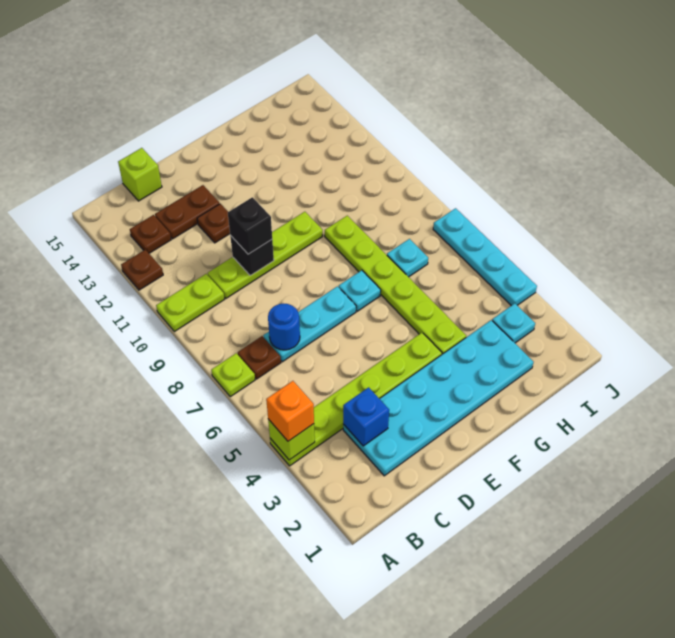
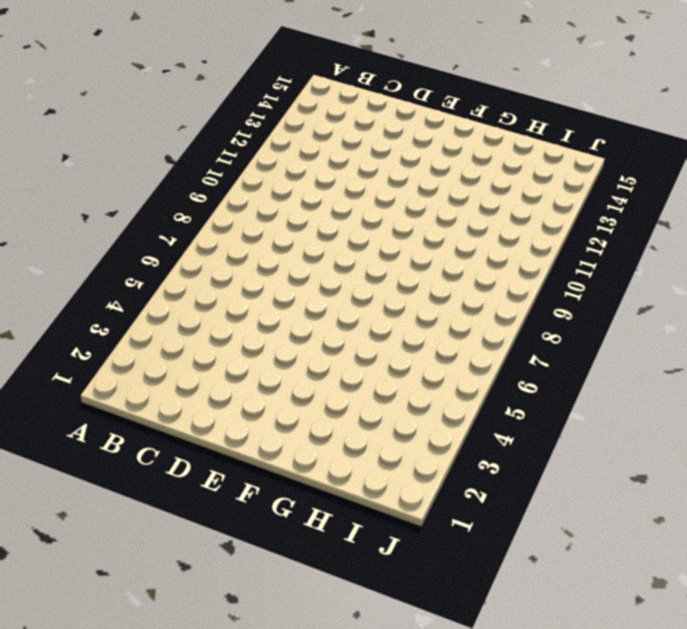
none -> lime plate A4:F4 level 1
none -> lime plate A7 level 1
none -> lime plate A10:B10 level 1

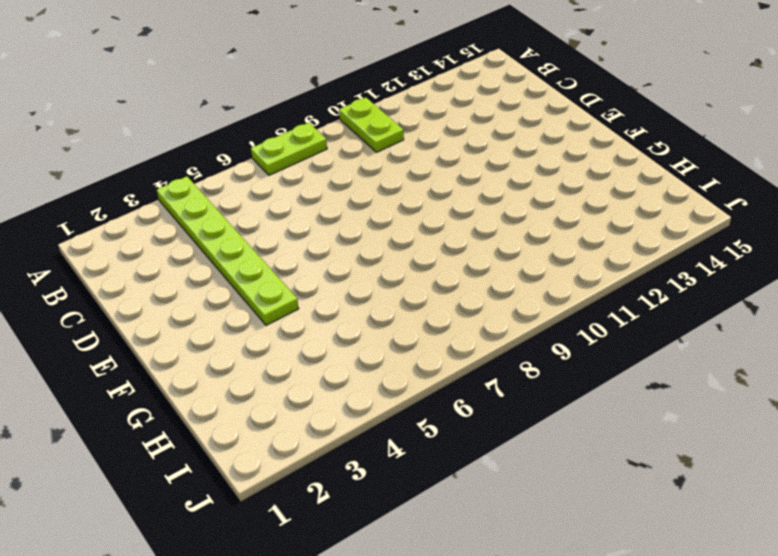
lime plate A7:A8 level 1 -> lime plate A7 level 1
none -> brown plate A12 level 1
none -> brown plate B7 level 1
none -> brown plate B13 level 1

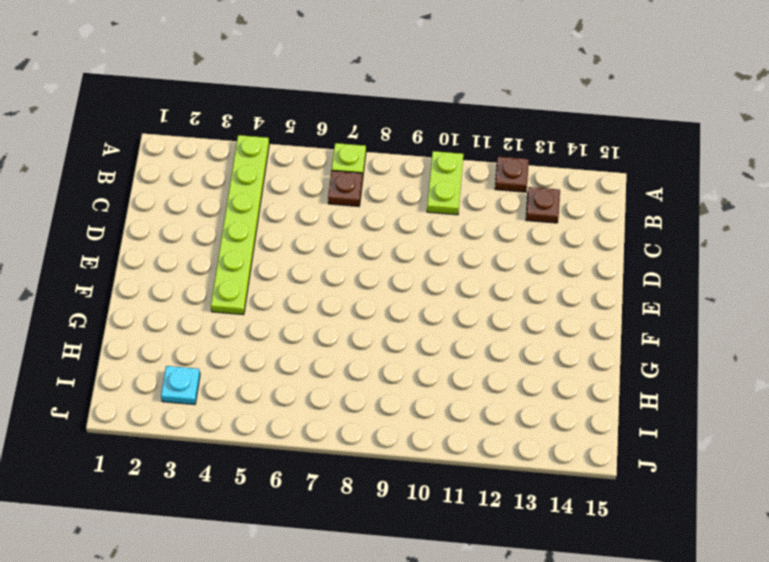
none -> cyan plate C2:H3 level 1
none -> cyan plate C7:E7 level 1
none -> lime plate C10:F10 level 1

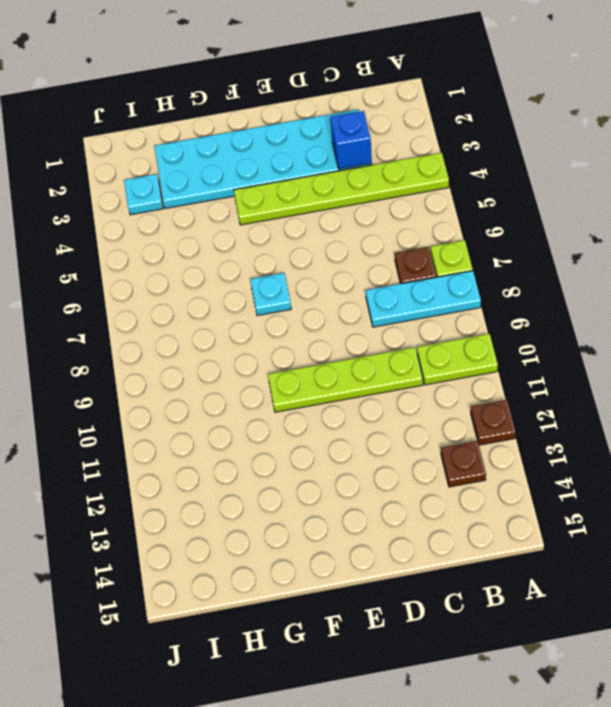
cyan plate A8:C8 level 1 -> cyan plate C7:E7 level 1
none -> brown plate C13:D13 level 1
none -> lime brick C15 level 1
none -> brown plate D12 level 1

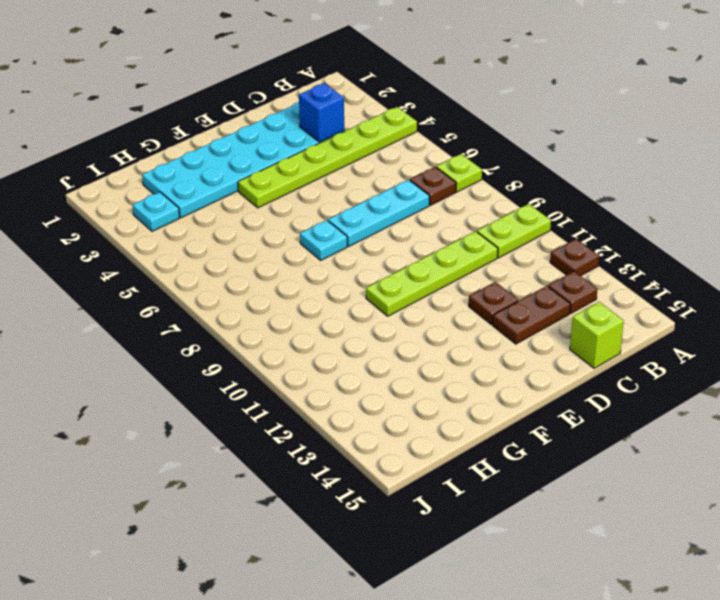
none -> lime plate G4:G9 level 1
none -> cyan plate H7 level 1
none -> cyan plate J4:J7 level 1

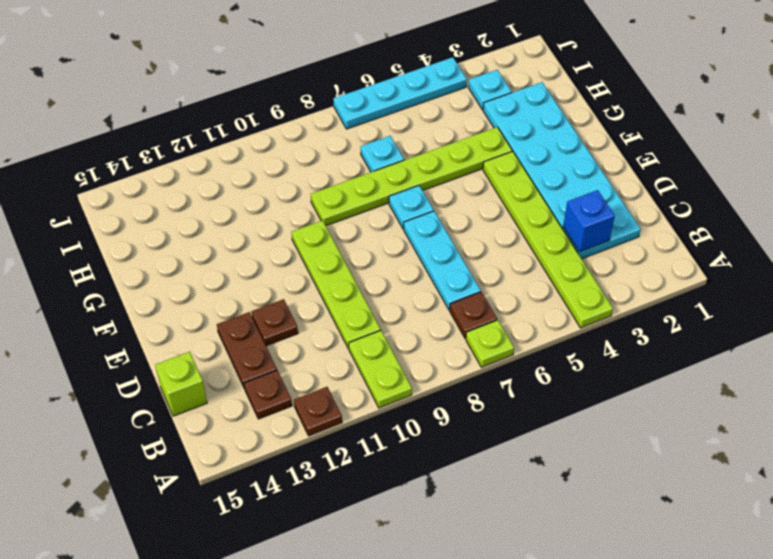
none -> lime brick A4 level 2
none -> blue round brick C7 level 2
none -> black brick D10 level 2

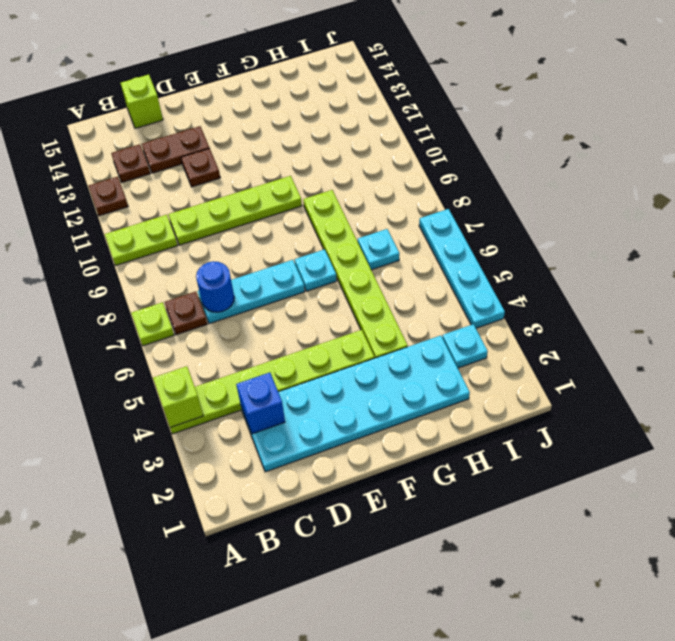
none -> black brick D10 level 2
none -> orange brick A4 level 3
none -> black brick D10 level 3

